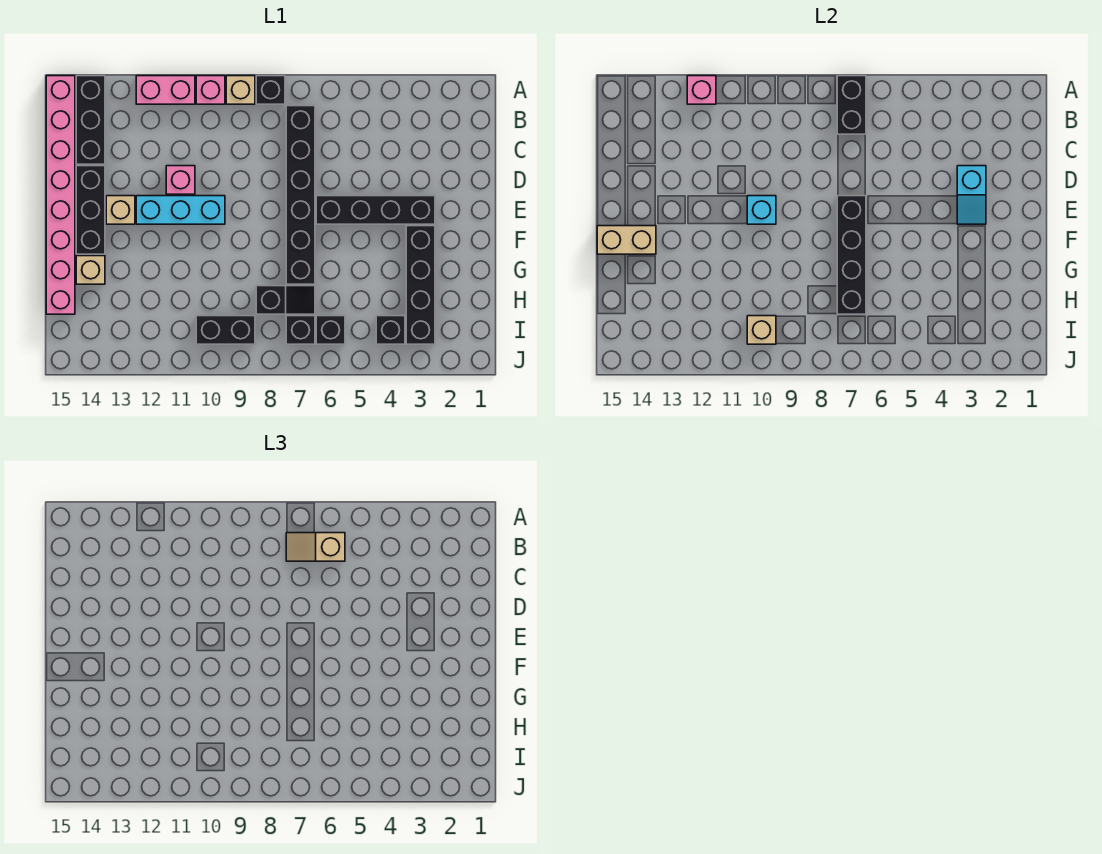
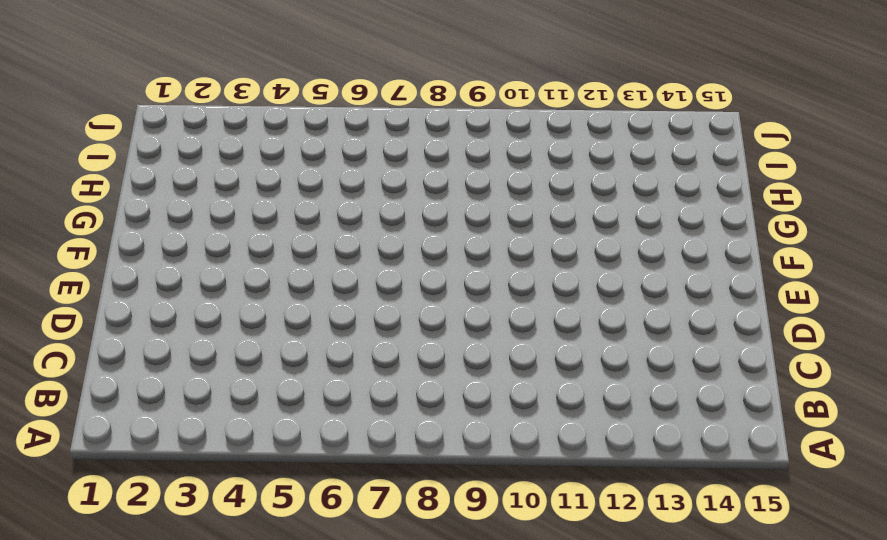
none -> black brick A8 level 1
none -> tan brick A9 level 1
none -> pink brick A10 level 1

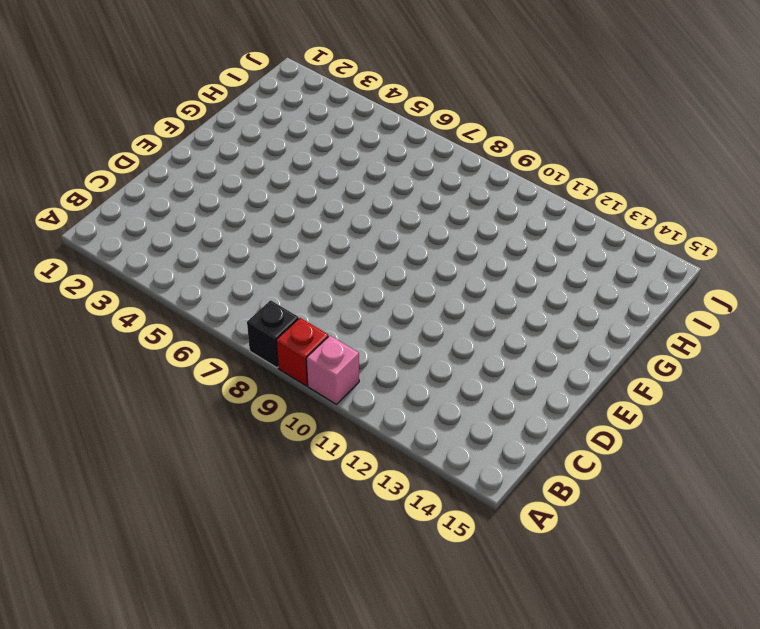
red brick A9 level 1 -> tan brick A9 level 1
none -> pink brick A11:A12 level 1
none -> black brick A14:C14 level 1
none -> pink brick A15:H15 level 1

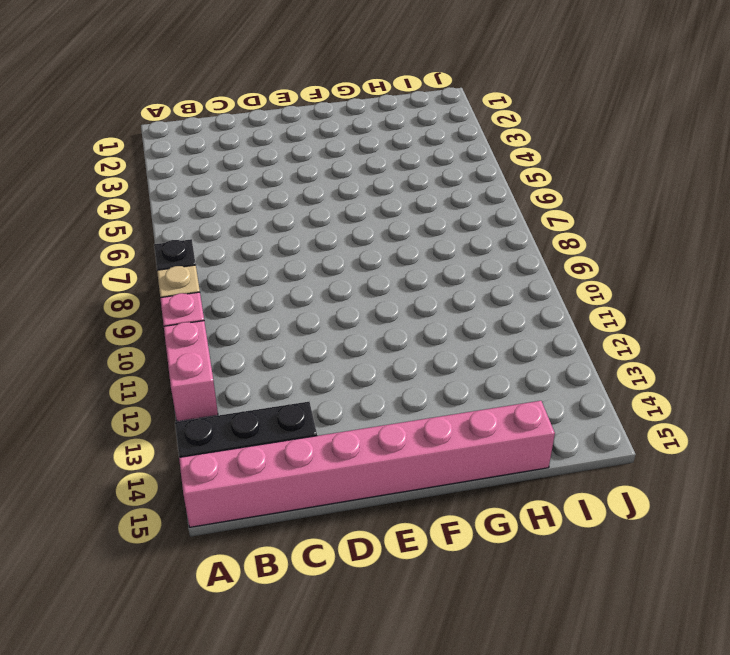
none -> black brick B7:G7 level 1
none -> pink brick D11 level 1
none -> black brick D14:F14 level 1

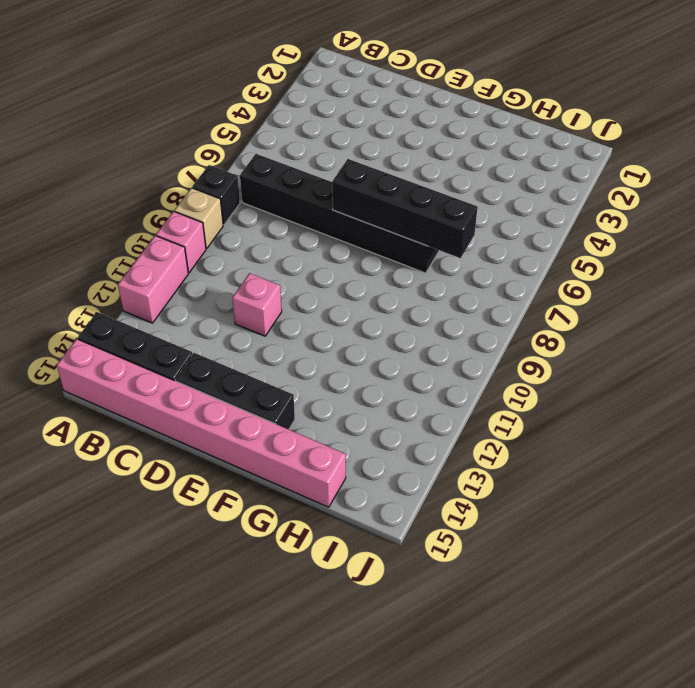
none -> black brick E3:E6 level 1
none -> cyan brick E10:E12 level 1
none -> tan brick E13 level 1

